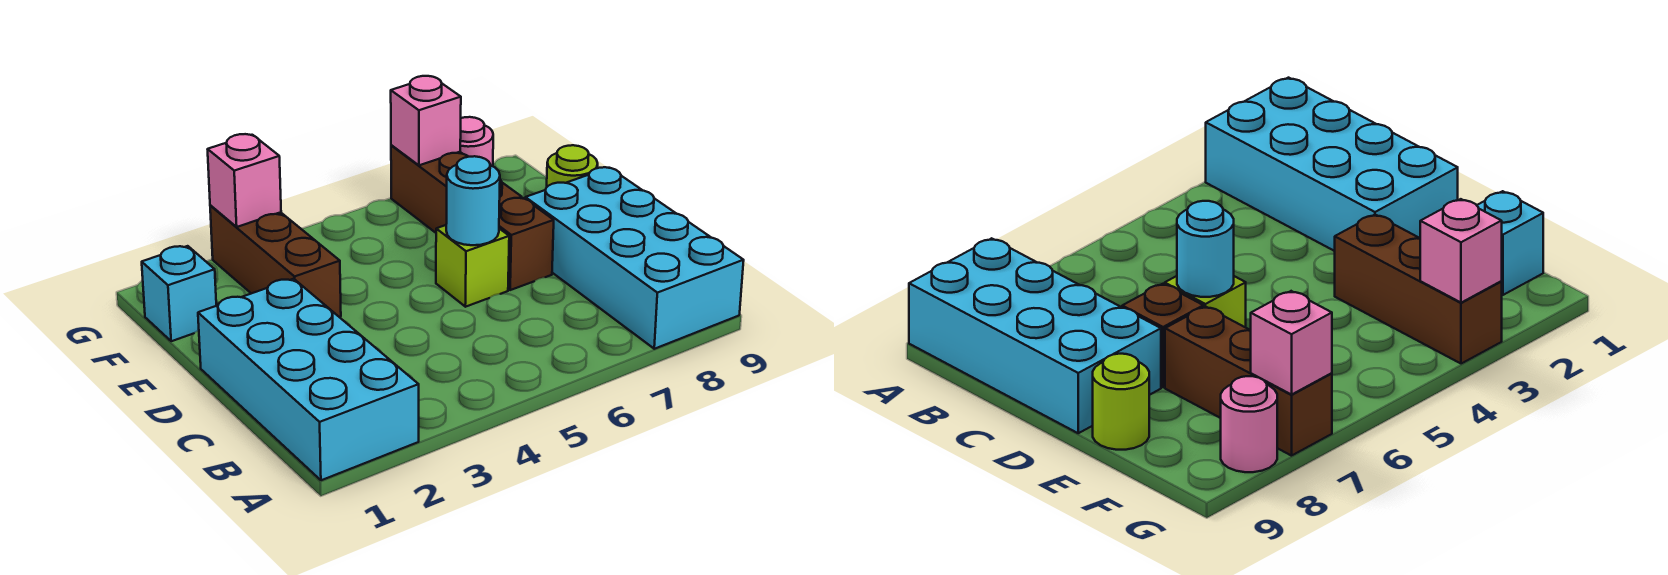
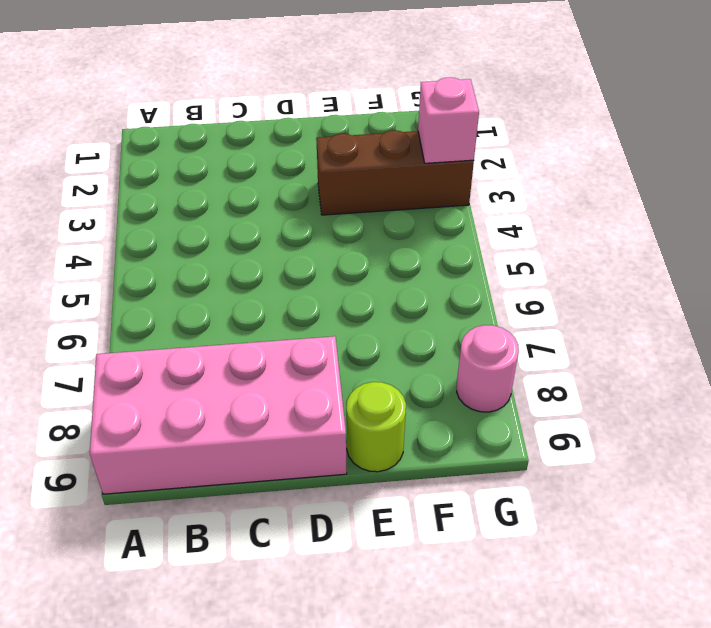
pink brick A8:D9 level 1 -> cyan brick A8:D9 level 1
none -> cyan brick A1:D2 level 1
none -> lime brick D6 level 1
none -> brown brick D7 level 1

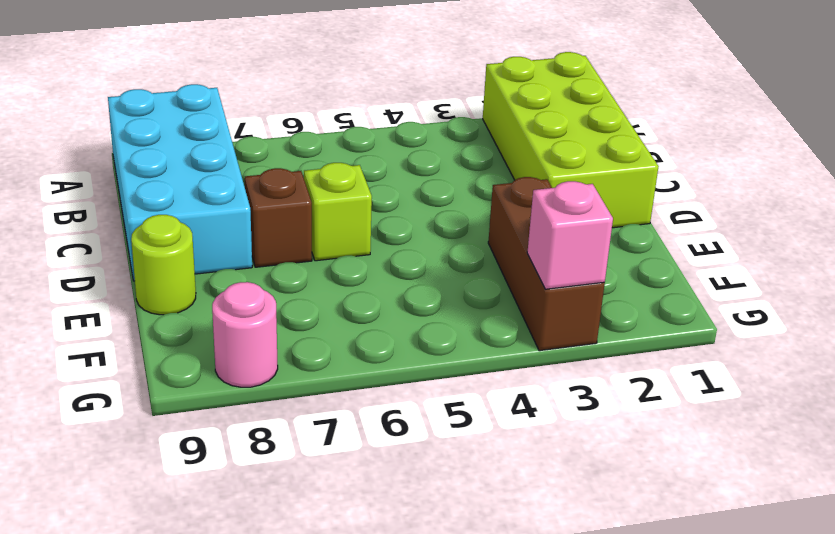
lime brick A1:D2 level 1 -> cyan brick A1:D2 level 1
none -> brown brick E7:G7 level 1
none -> cyan brick F1 level 1
none -> cyan round brick D6 level 2

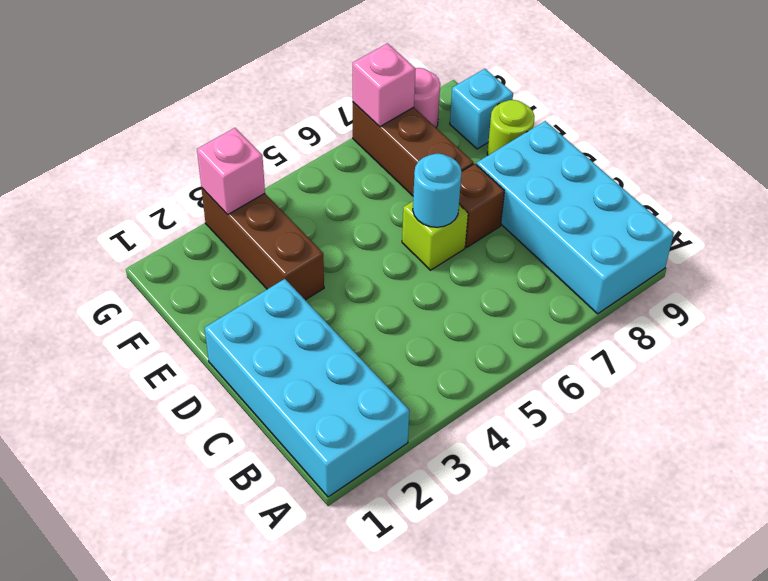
cyan brick F9 level 1 -> cyan brick F1 level 1

